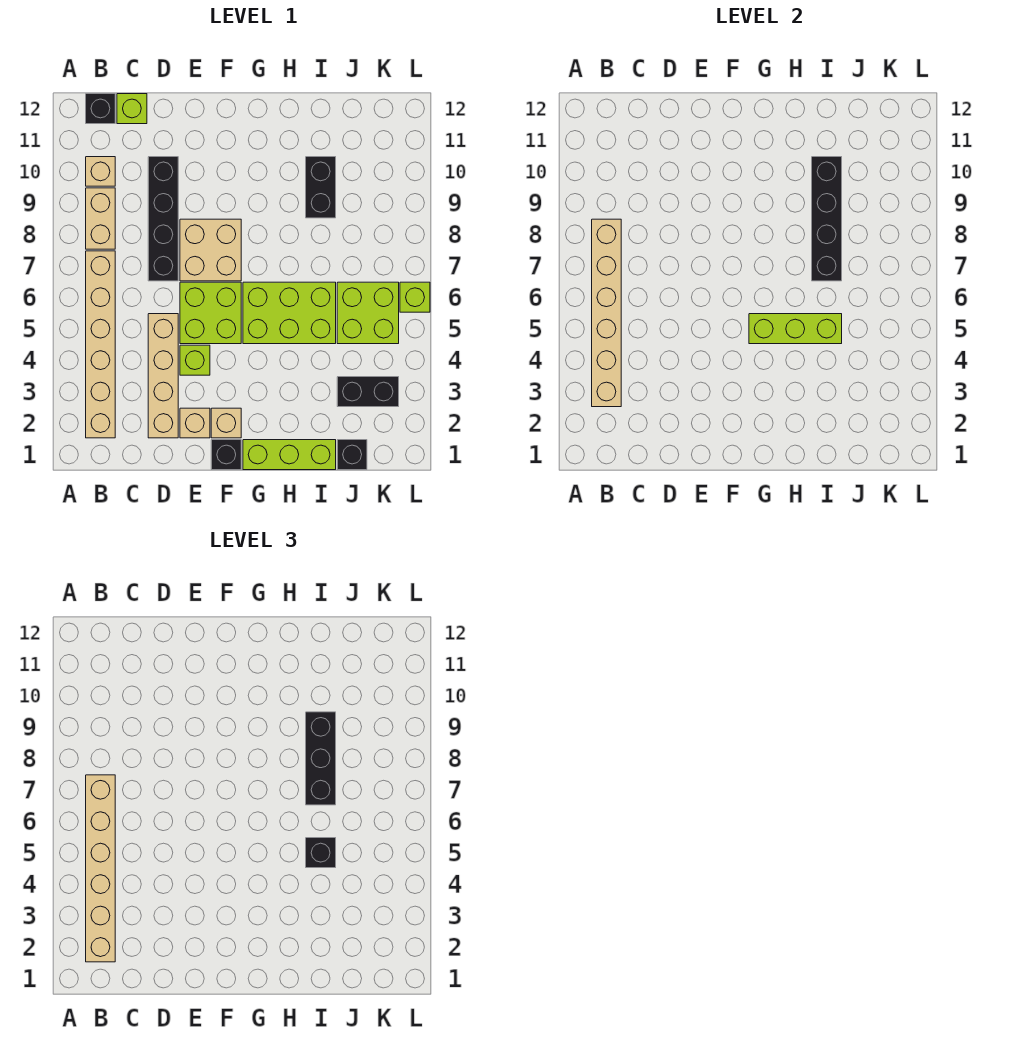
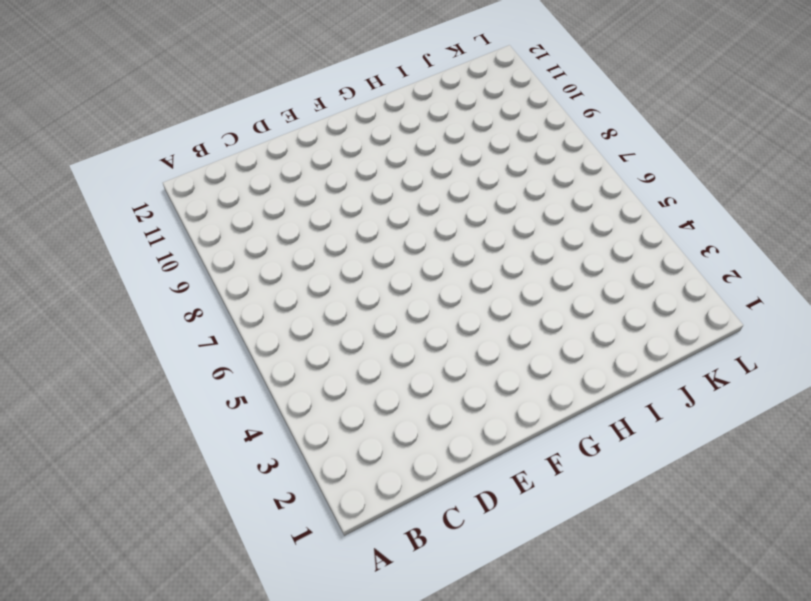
none -> tan brick B2:B7 level 1
none -> tan brick B8:B9 level 1
none -> tan brick B10 level 1

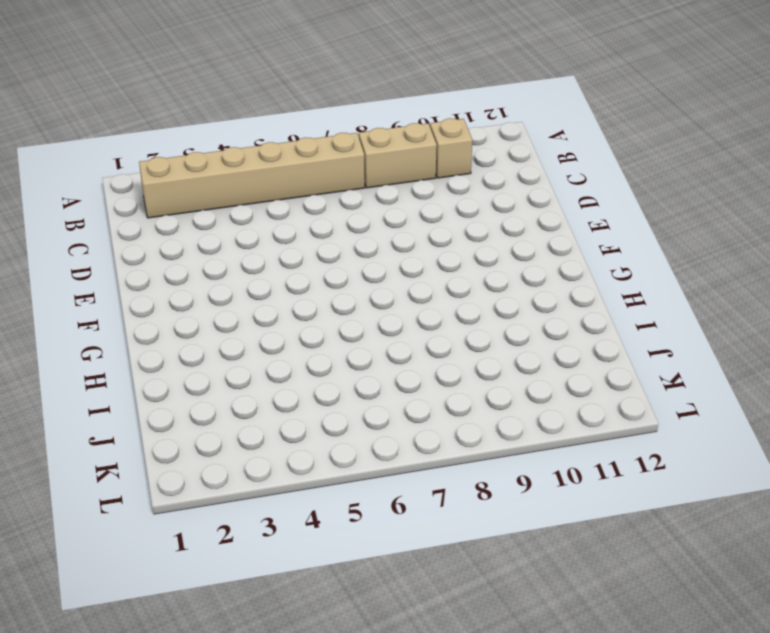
none -> black brick B12 level 1
none -> lime brick C12 level 1
none -> tan brick D2:D5 level 1

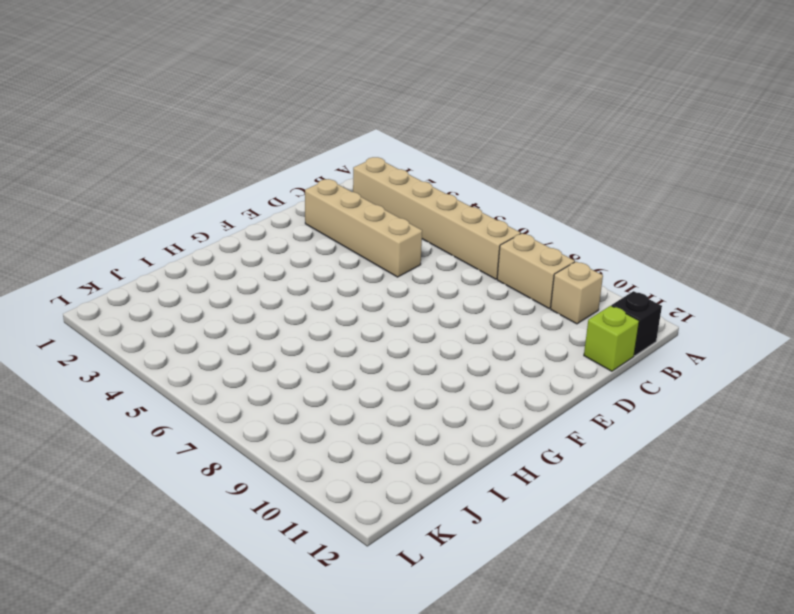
none -> black brick D7:D10 level 1
none -> tan brick E2 level 1
none -> lime brick E4 level 1

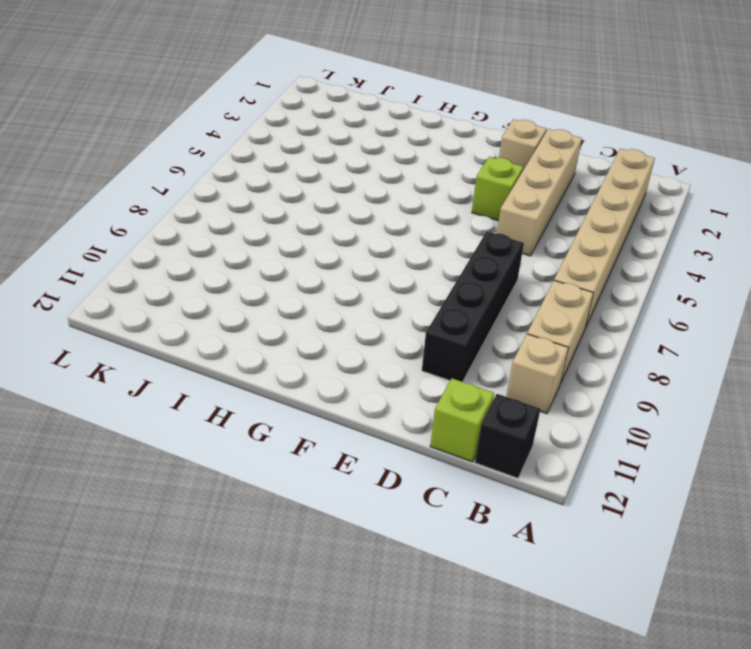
none -> lime brick E5:F6 level 1
none -> tan brick E7:F8 level 1
none -> black brick F1 level 1

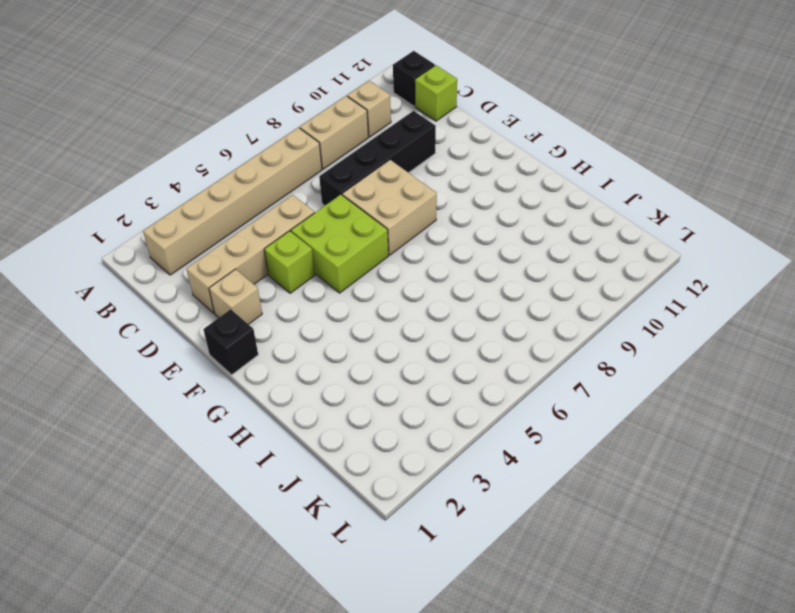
none -> tan brick F2 level 1
none -> lime brick G1:I1 level 1
none -> lime brick G5:I6 level 1

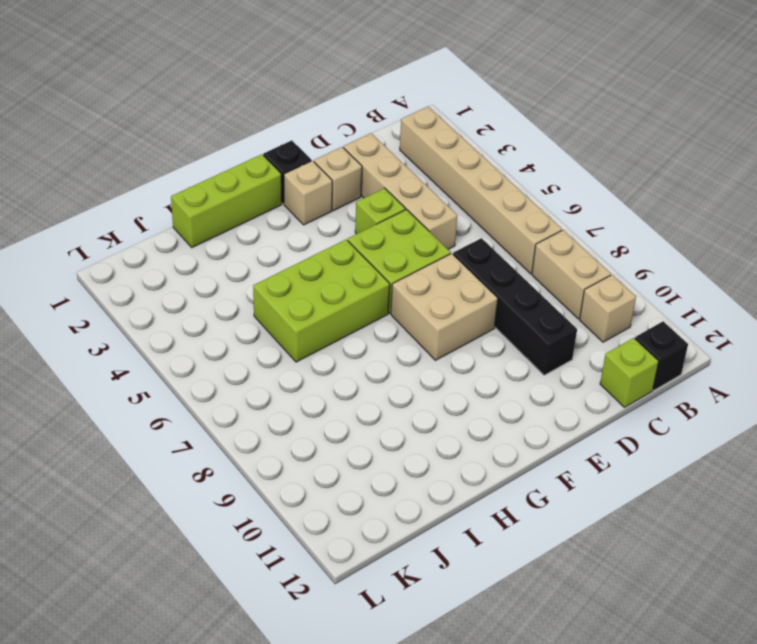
none -> black brick I9:I10 level 1
none -> black brick J1 level 1
none -> black brick J3:K3 level 1

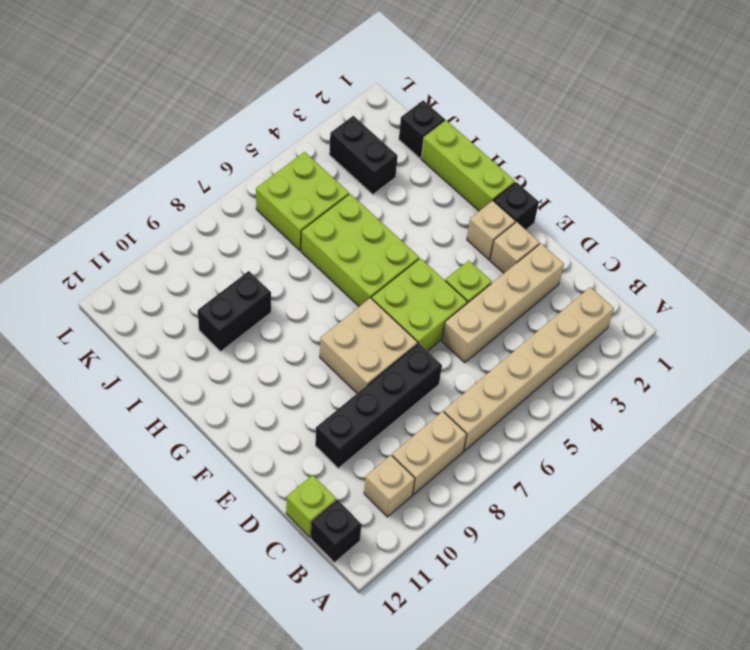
none -> lime brick L6 level 1
none -> tan brick B3:B8 level 2
none -> lime brick G5:I5 level 2

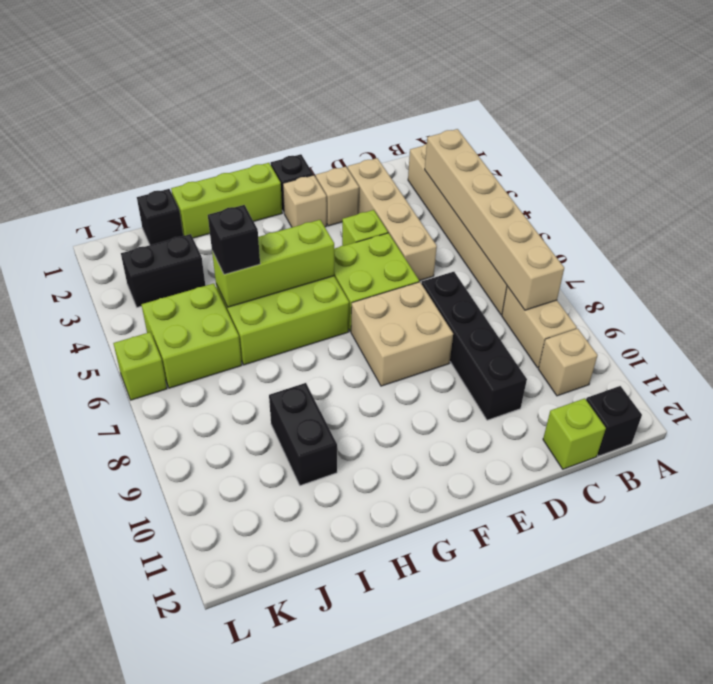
none -> black brick I7:I10 level 2
none -> tan brick B2:B7 level 3
none -> black brick I7:I9 level 3

